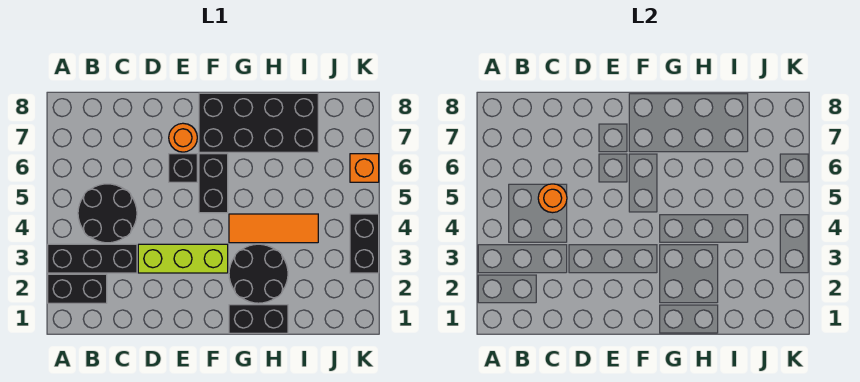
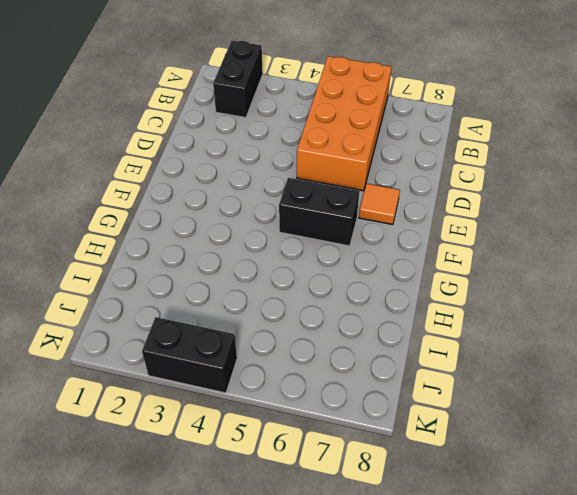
orange brick A5:D6 level 1 -> black round brick B4:C5 level 1
orange tile E7 level 1 -> orange round brick E7 level 1
none -> black brick A3:C3 level 1
none -> lime brick D3:F3 level 1
none -> black brick E6 level 1

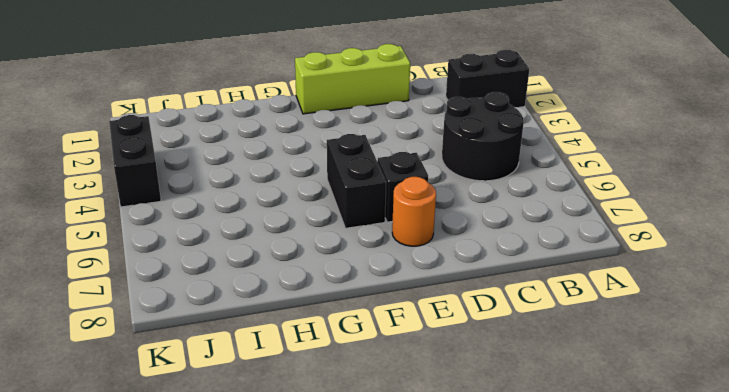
lime brick D1:F1 level 1 -> lime brick D3:F3 level 1
none -> black brick A3:C3 level 1
none -> black brick F7:I8 level 1
none -> black brick G1:H1 level 1

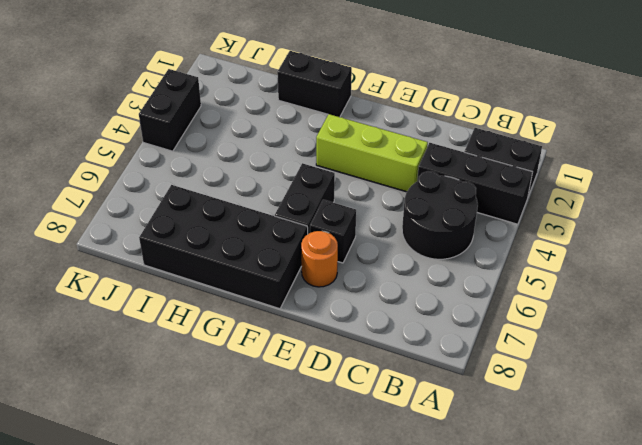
none -> black round brick G2:H3 level 1
none -> orange tile G4:I4 level 1
none -> orange brick K6 level 1

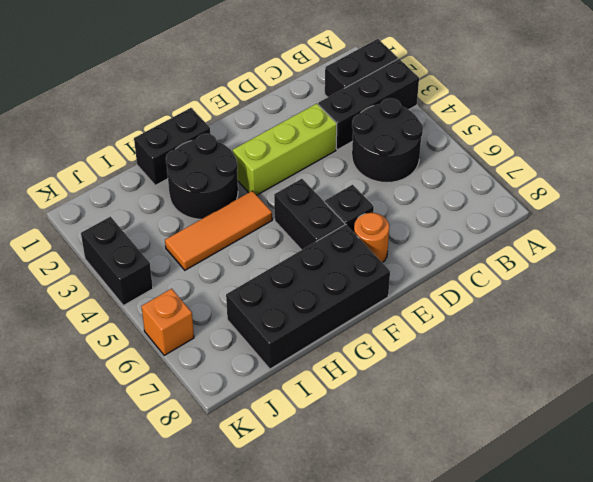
none -> orange round brick C5 level 2

